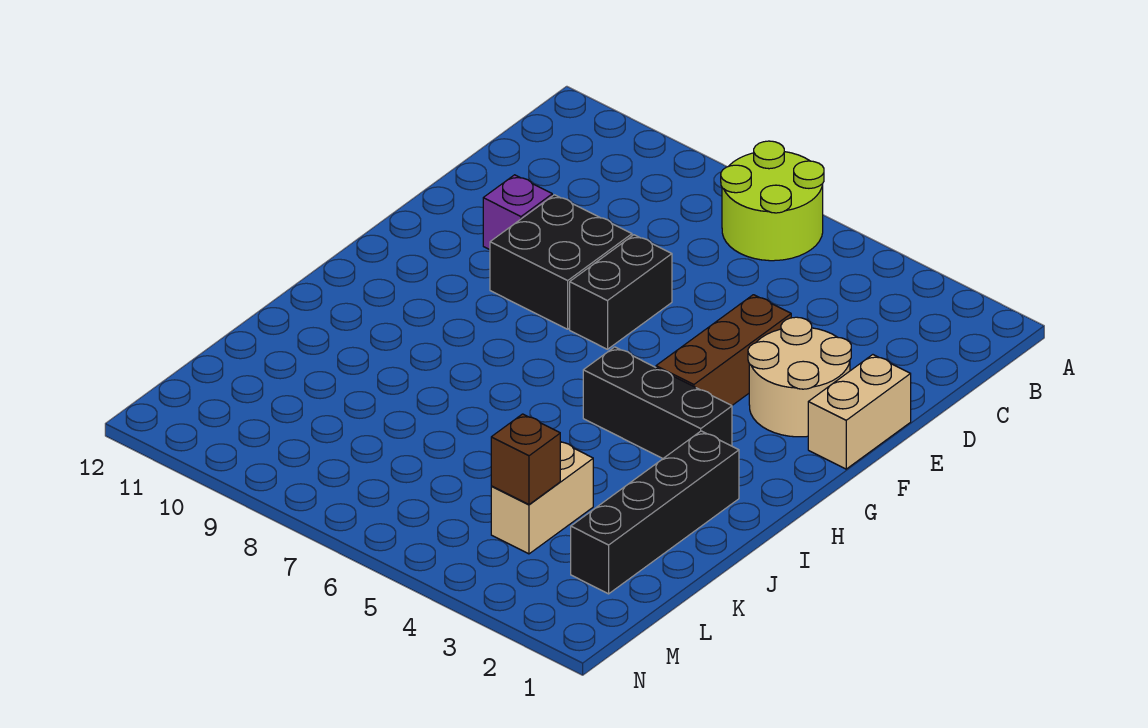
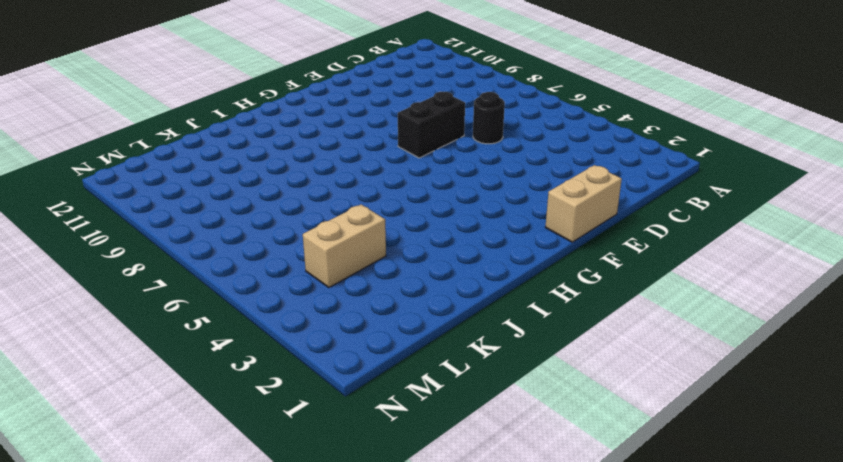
black round brick D6 level 1 -> none
none -> lime round brick A6:B7 level 1
none -> tan round brick E2:F3 level 1

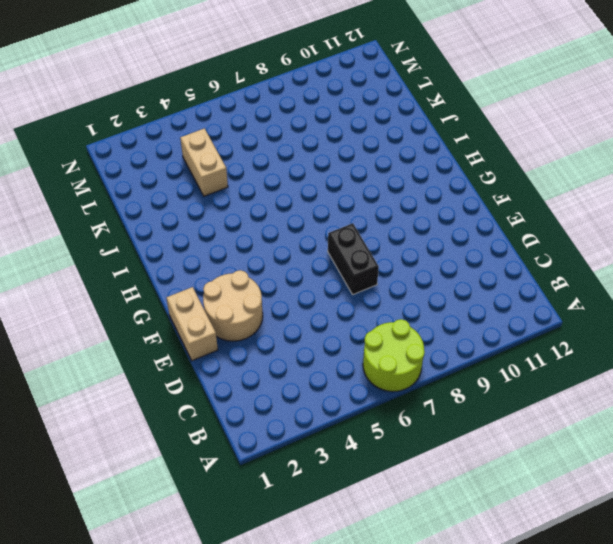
none -> brown brick E4:G4 level 1
none -> black brick E8:F9 level 1

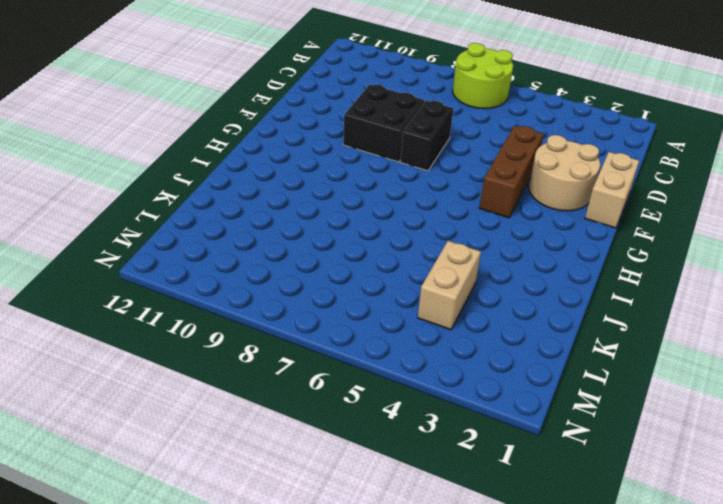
none -> purple brick E10 level 1
none -> black brick H3:H5 level 1

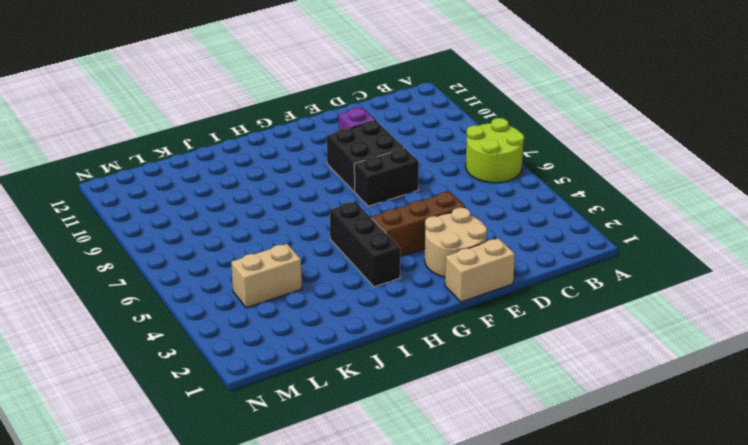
none -> black brick I2:L2 level 1
none -> brown brick L4 level 2

